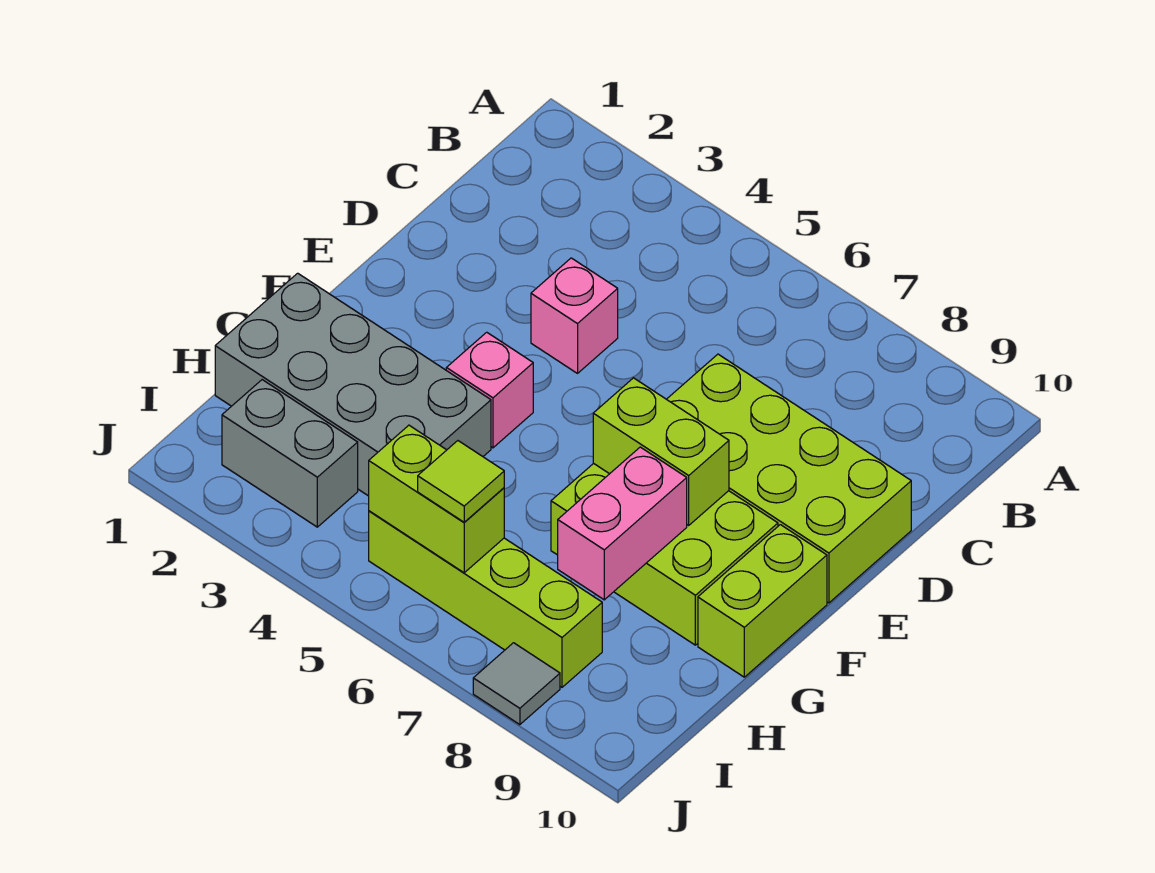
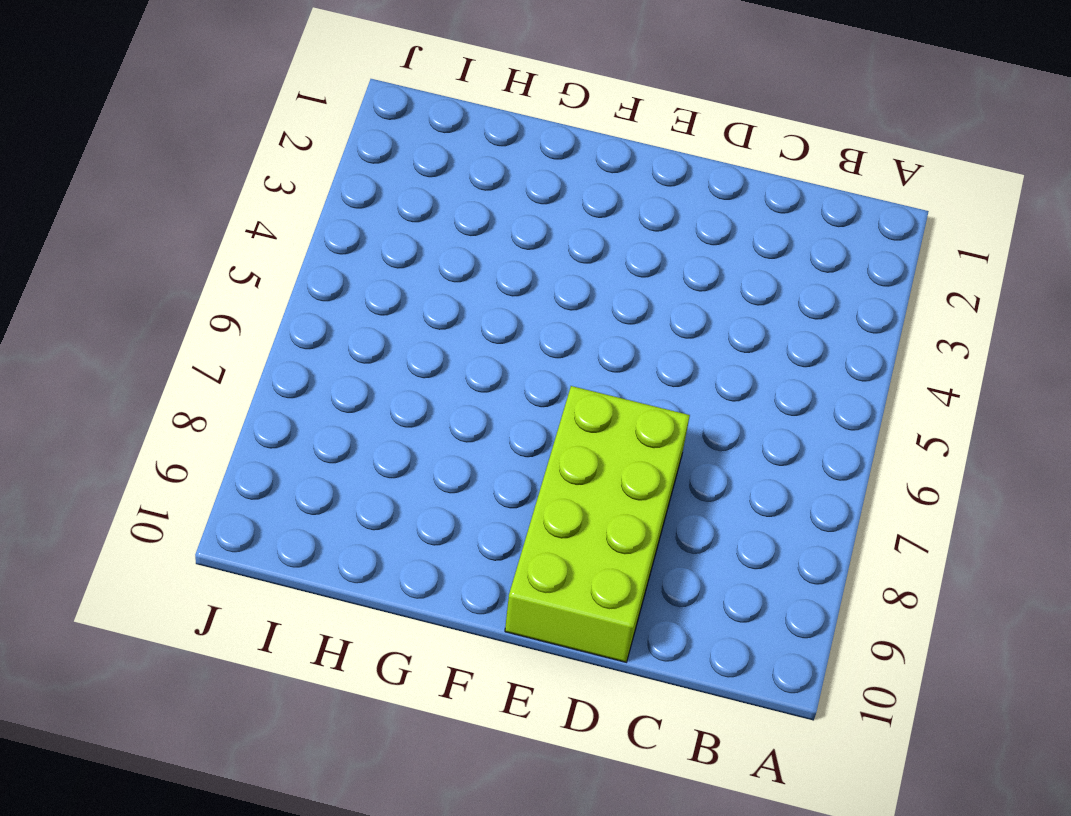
none -> pink brick D4 level 1
none -> pink brick F4 level 1
none -> lime brick F7:G9 level 1

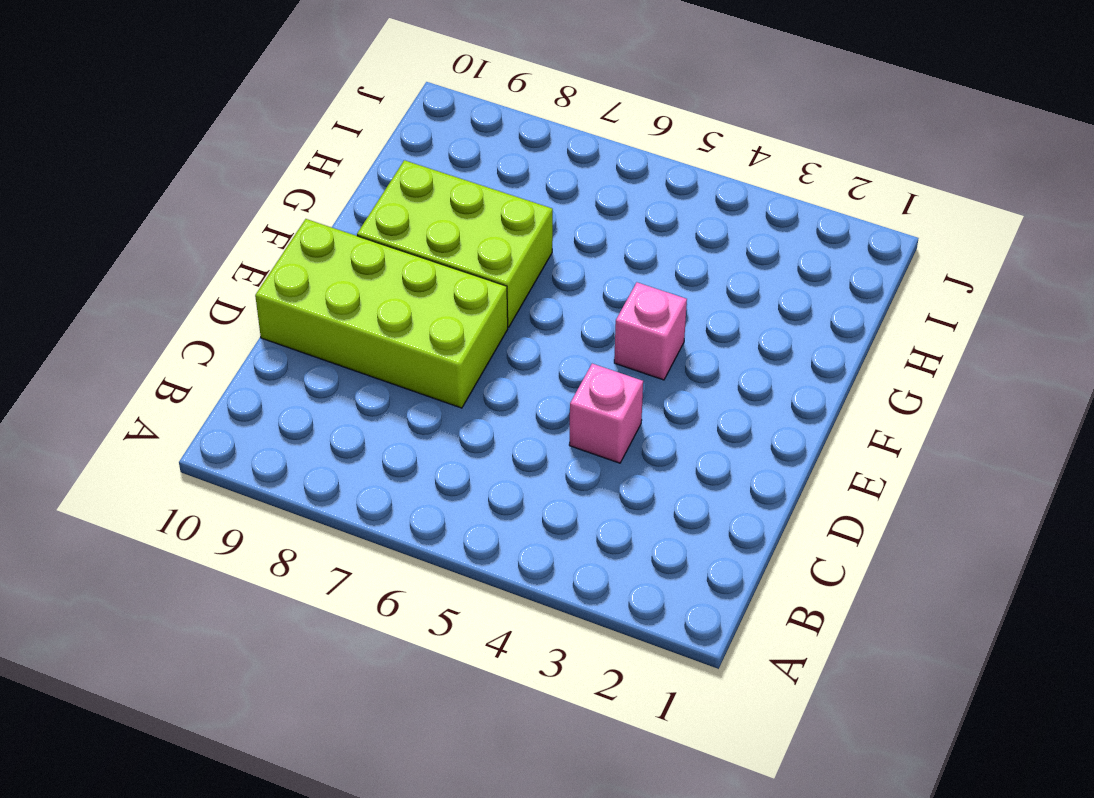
none -> lime brick F10:G10 level 1
none -> grey brick G1:H4 level 1
none -> grey brick I2:I3 level 1

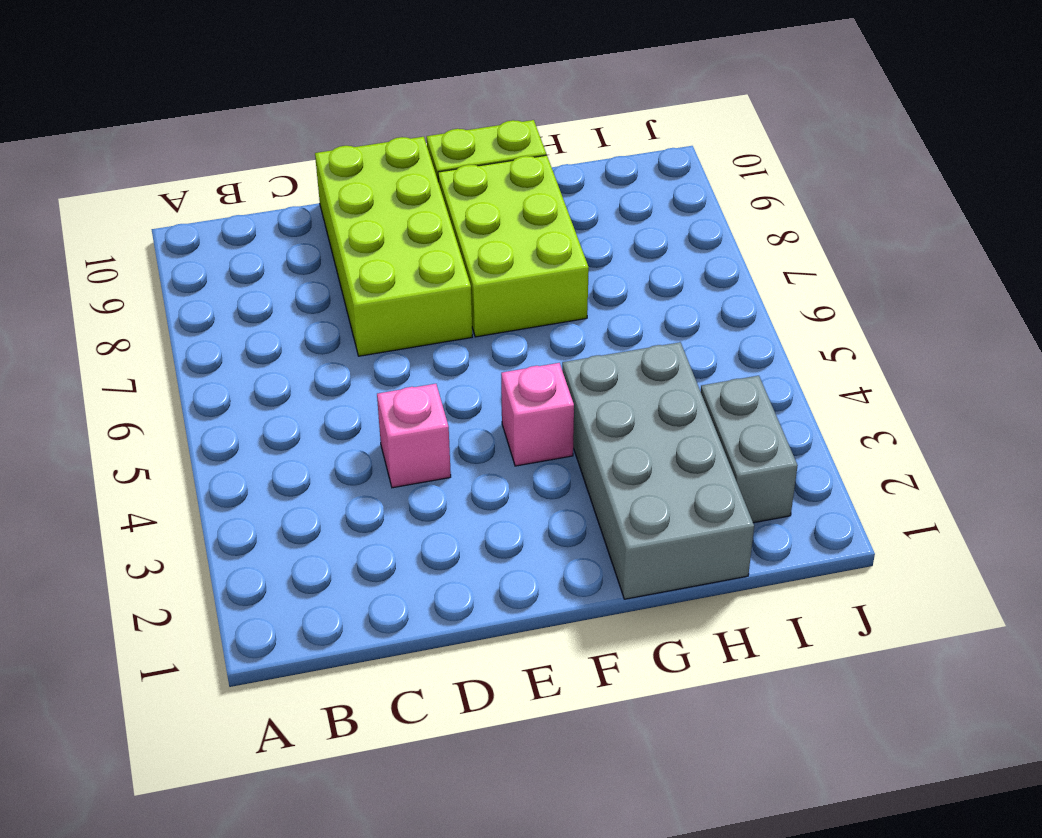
none -> lime brick I5:I8 level 1
none -> grey tile J8 level 1
none -> lime brick F7:F8 level 2

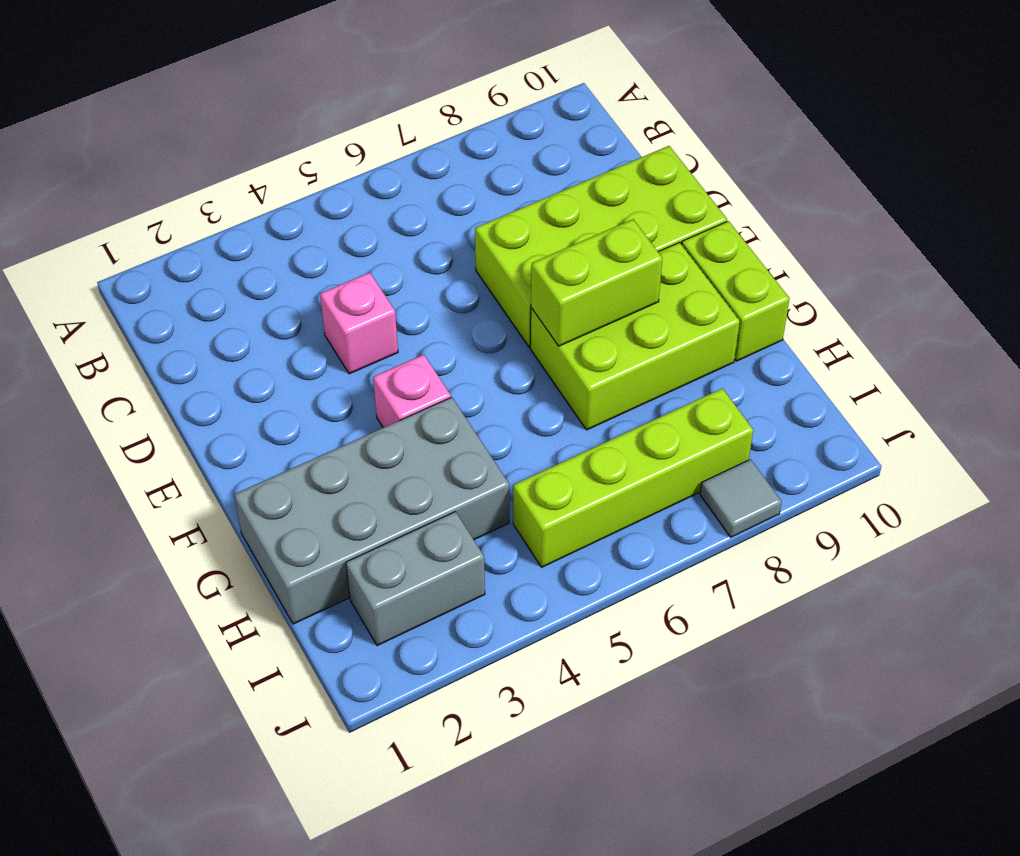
none -> pink brick G8:H8 level 2
none -> lime brick I5:I6 level 2
none -> lime tile I6 level 3

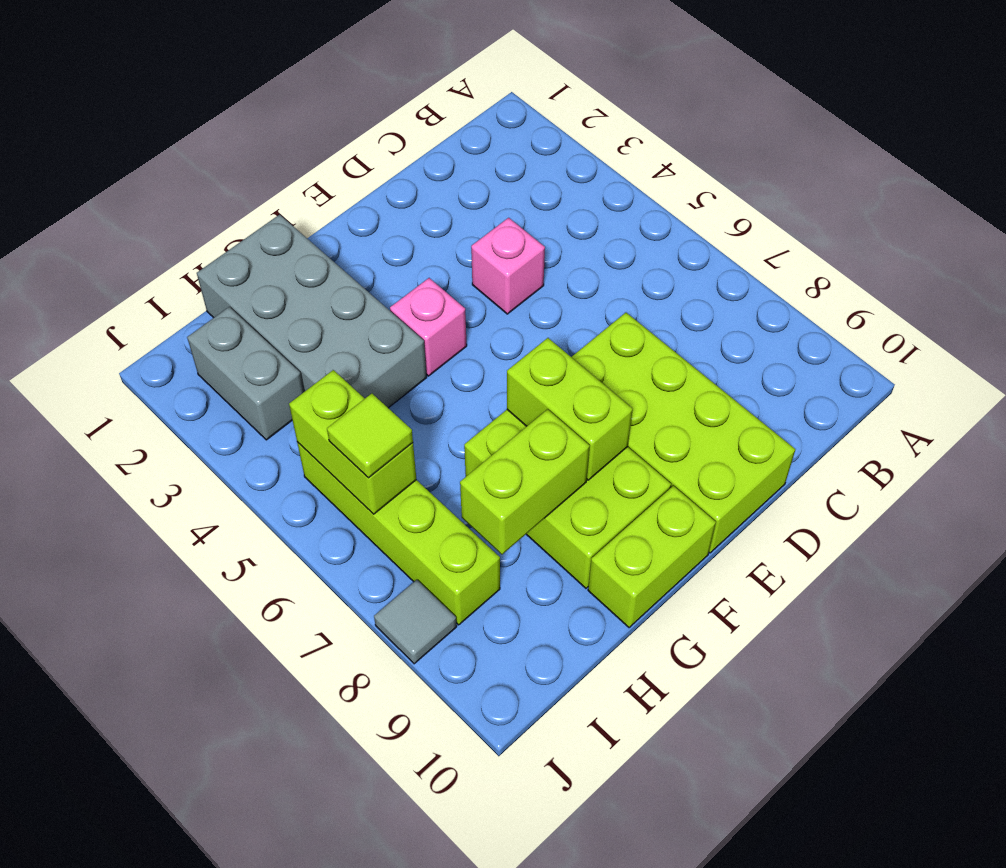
lime brick G8:H8 level 2 -> pink brick G8:H8 level 2

